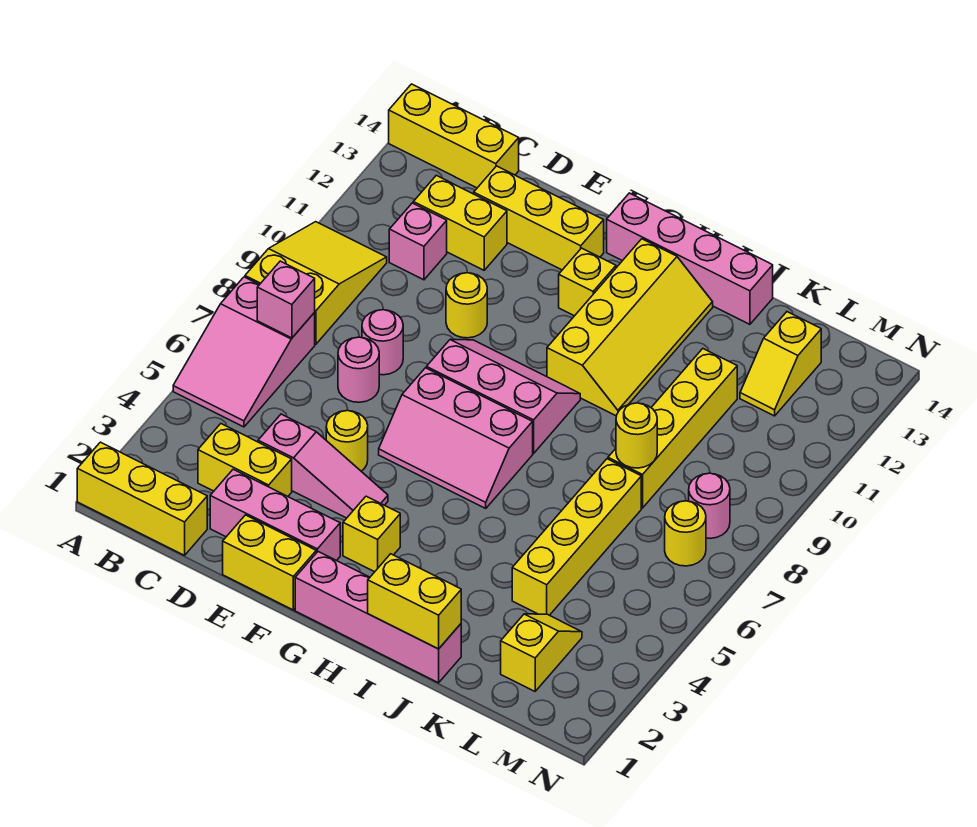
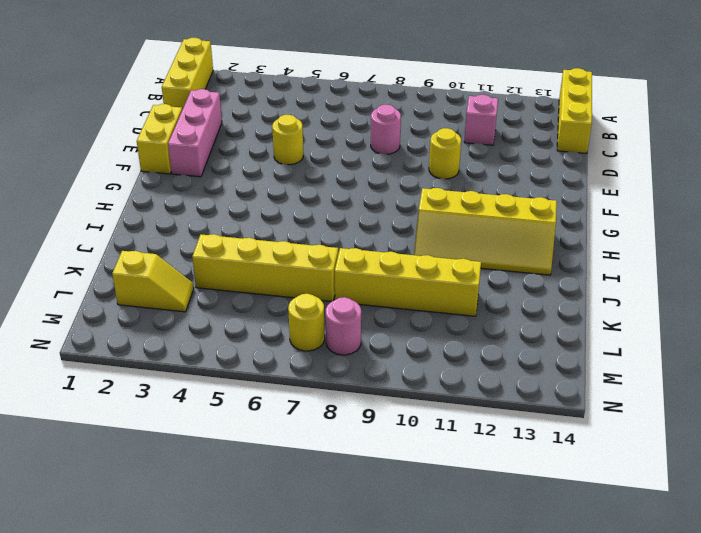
none -> pink slope A5:B7 level 1 top 7
none -> yellow slope A8:B10 level 1 top 8
none -> yellow brick C3:D3 level 1
none -> yellow brick C12:D12 level 1

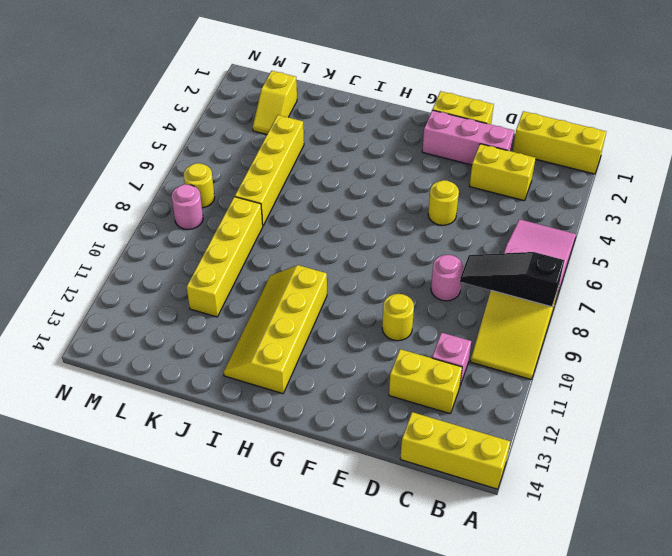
black slope A8:C8 level 2 top A -> none
none -> pink slope D4:F4 level 1 top D
none -> pink round brick D7 level 1
none -> yellow brick D13:F13 level 1
none -> pink slope F6:H7 level 1 top 7

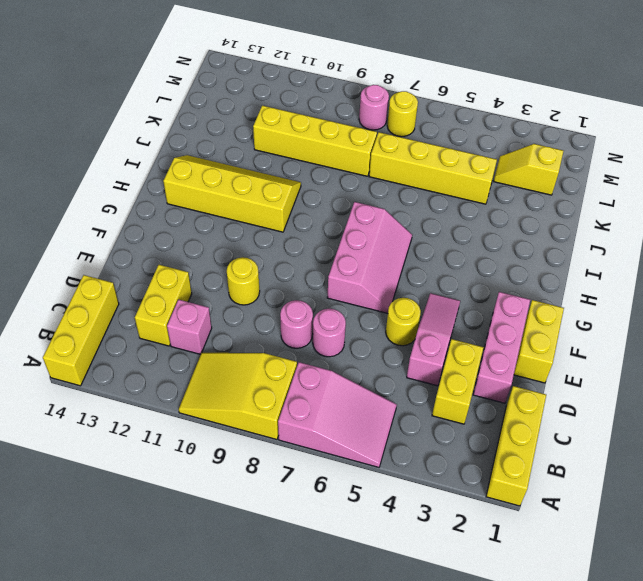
none -> yellow brick D13:F13 level 1
none -> pink slope F8:H9 level 1 top 8
none -> pink brick G1:J1 level 1
none -> yellow brick G3 level 1

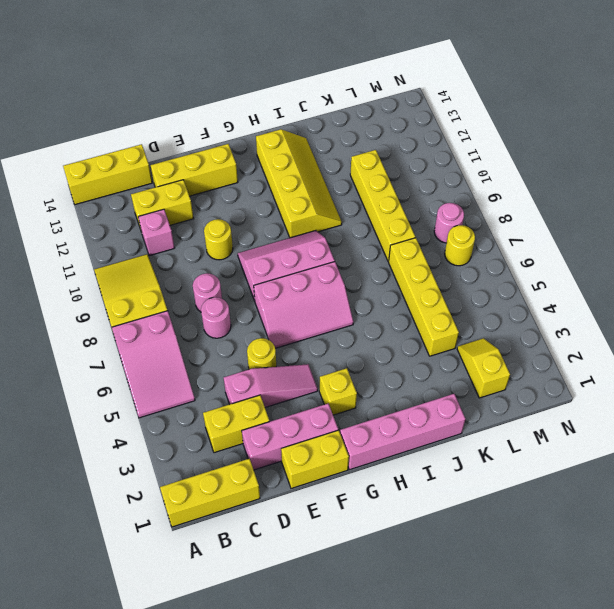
none -> yellow brick G12 level 1
none -> pink brick G14:J14 level 1
none -> yellow slope L12:L13 level 1 top 13
none -> pink brick B7 level 2

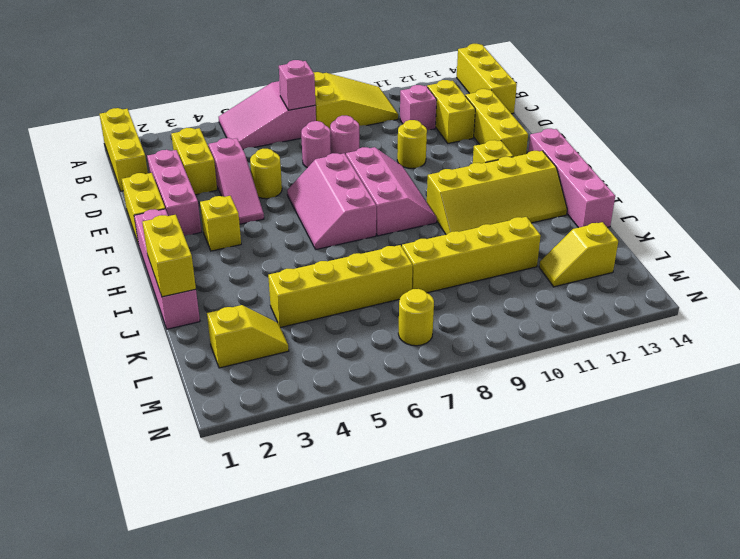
none -> pink round brick M8 level 1
none -> yellow round brick K8 level 2

